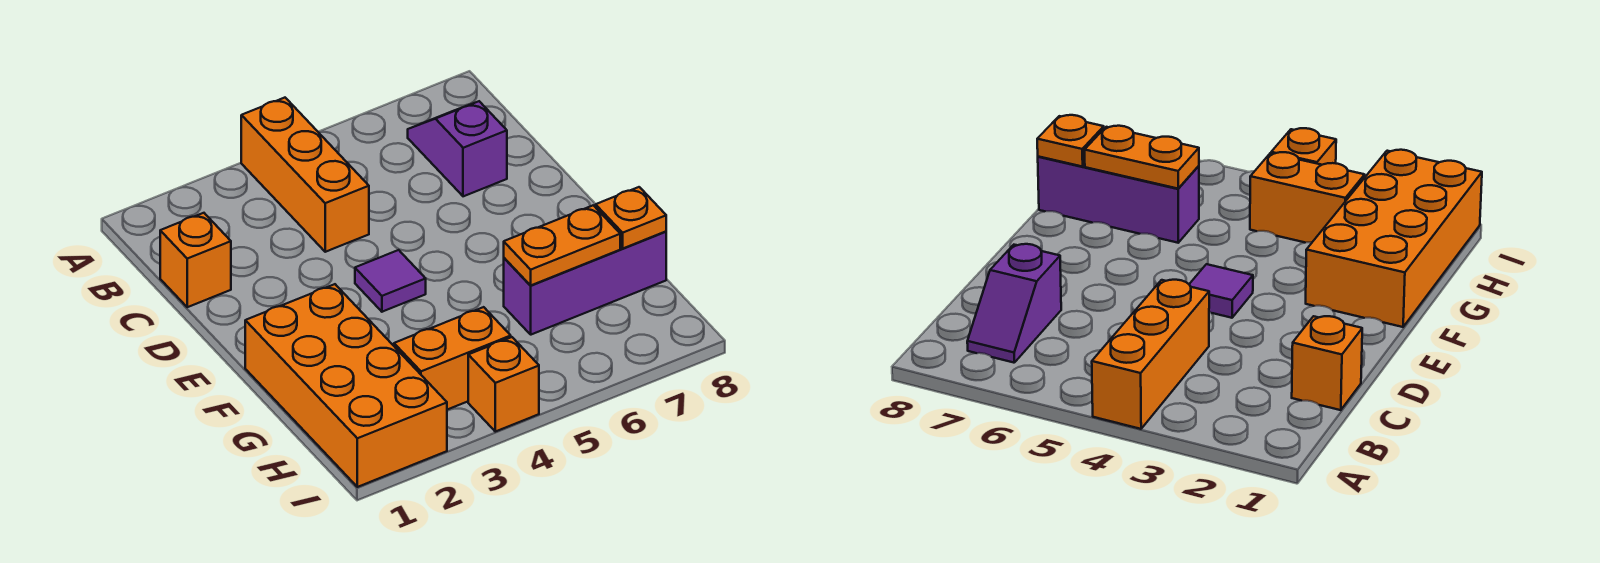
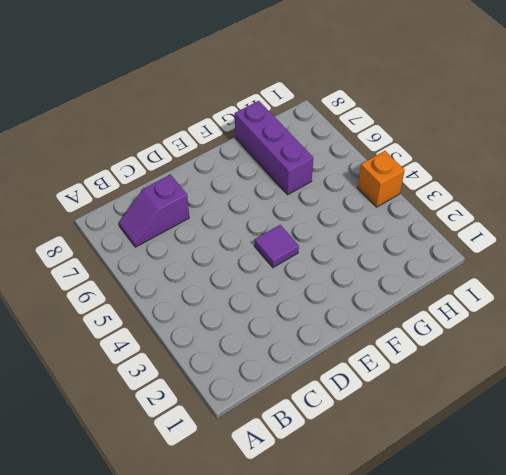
none -> orange brick A4:C4 level 1
none -> orange brick C1 level 1

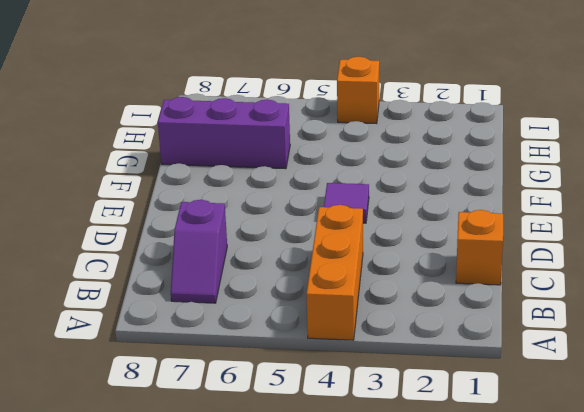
none -> orange brick F1:I2 level 1
none -> orange brick H3:H4 level 1

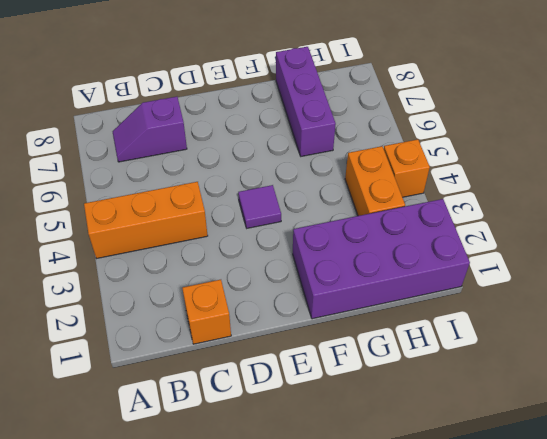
purple brick F1:I2 level 1 -> orange brick F1:I2 level 1
none -> orange plate G6:G7 level 2
none -> orange plate G8 level 2

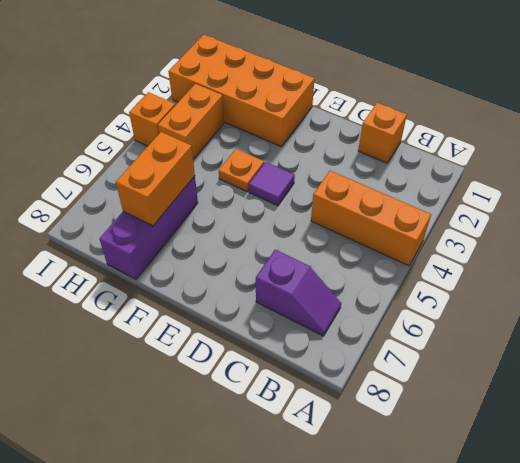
orange plate F4 level 1 -> orange plate G8 level 2
orange brick G6:G7 level 2 -> orange plate G6:G7 level 2

